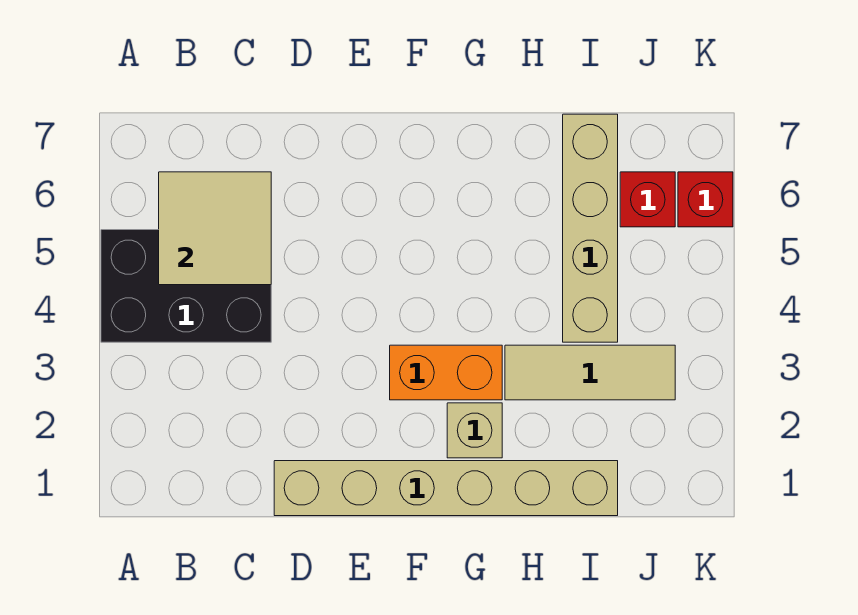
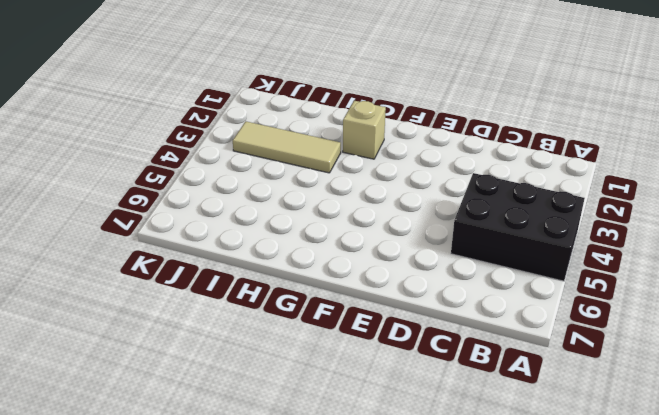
none -> tan brick D1:I1 level 1
none -> orange brick F3:G3 level 1

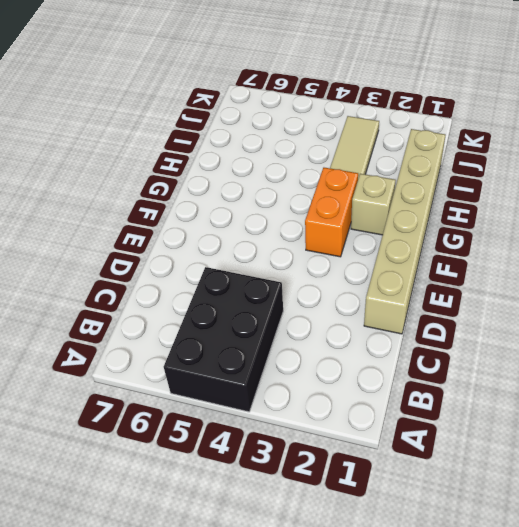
none -> tan brick I4:I7 level 1
none -> red brick J6 level 1

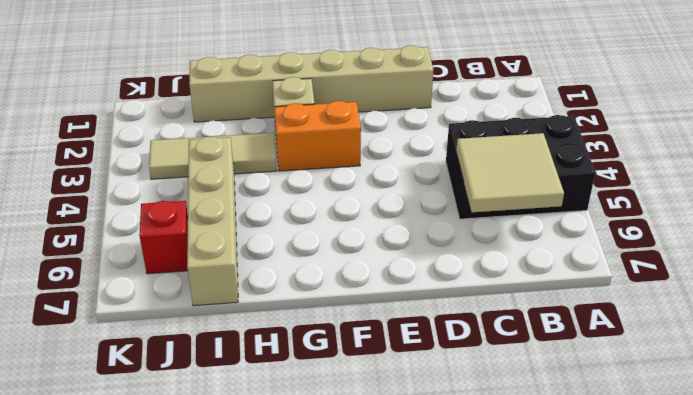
none -> red brick K6 level 1

